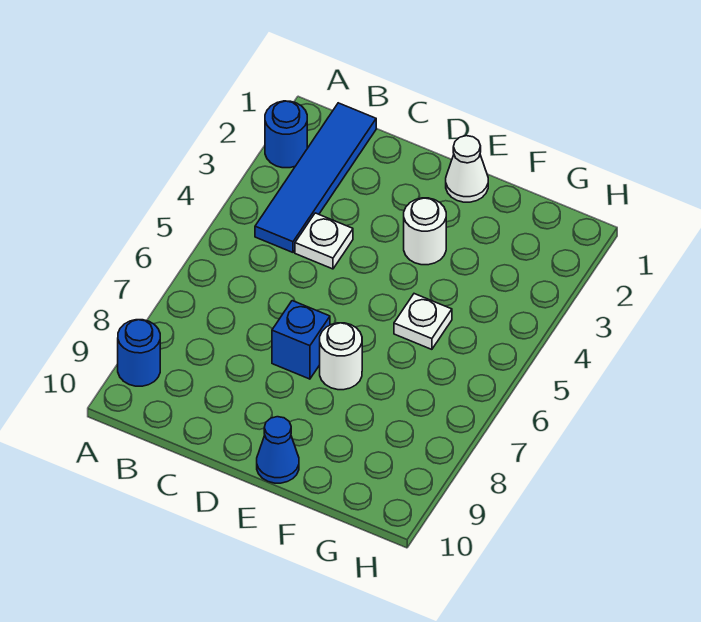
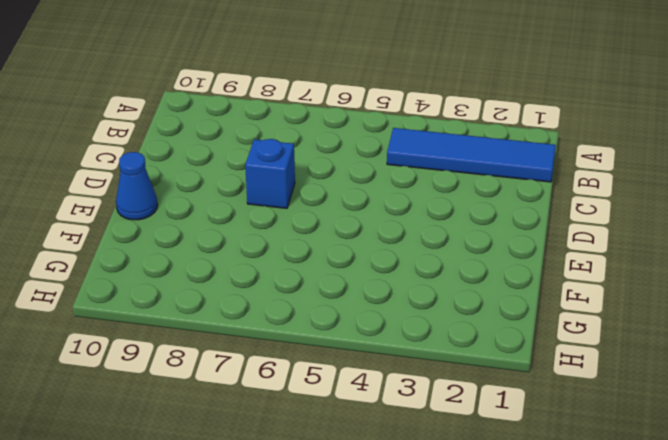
none -> blue round brick A2 level 1
none -> blue round brick A9 level 1

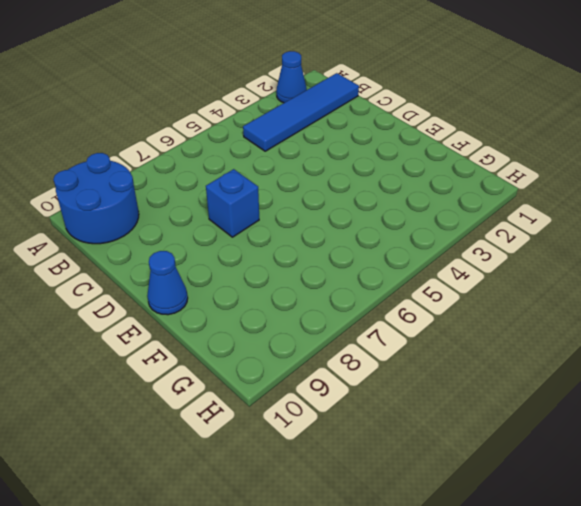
blue cone A2 level 1 -> blue round brick A2 level 1
blue round brick A9:B10 level 1 -> blue round brick A9 level 1
none -> white plate C4 level 1
none -> white cone E1 level 1

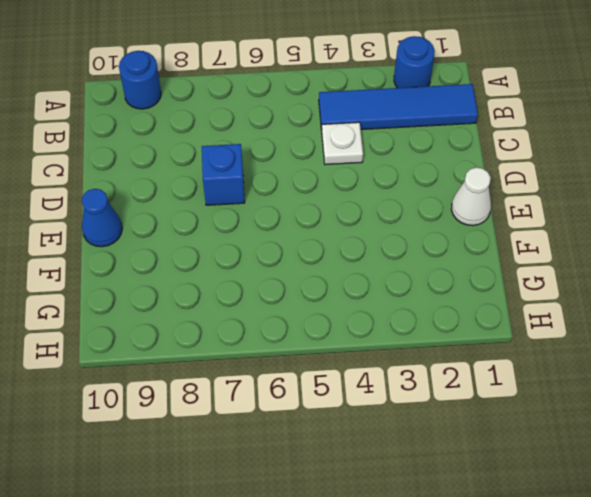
none -> white round brick E3 level 1
none -> white round brick E7 level 1

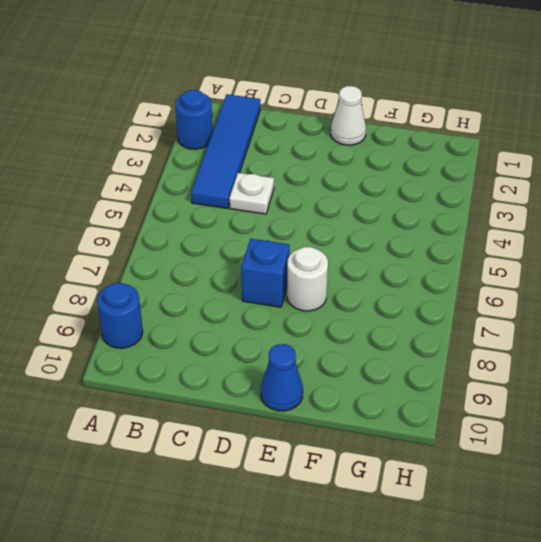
none -> white round brick E3 level 1
none -> white plate F5 level 1

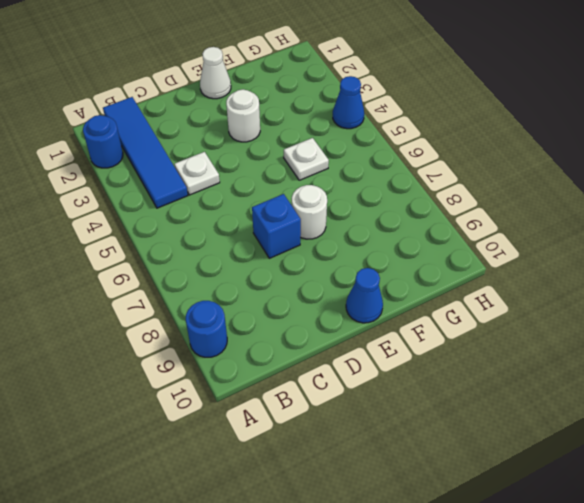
blue cone H4 level 1 -> none

